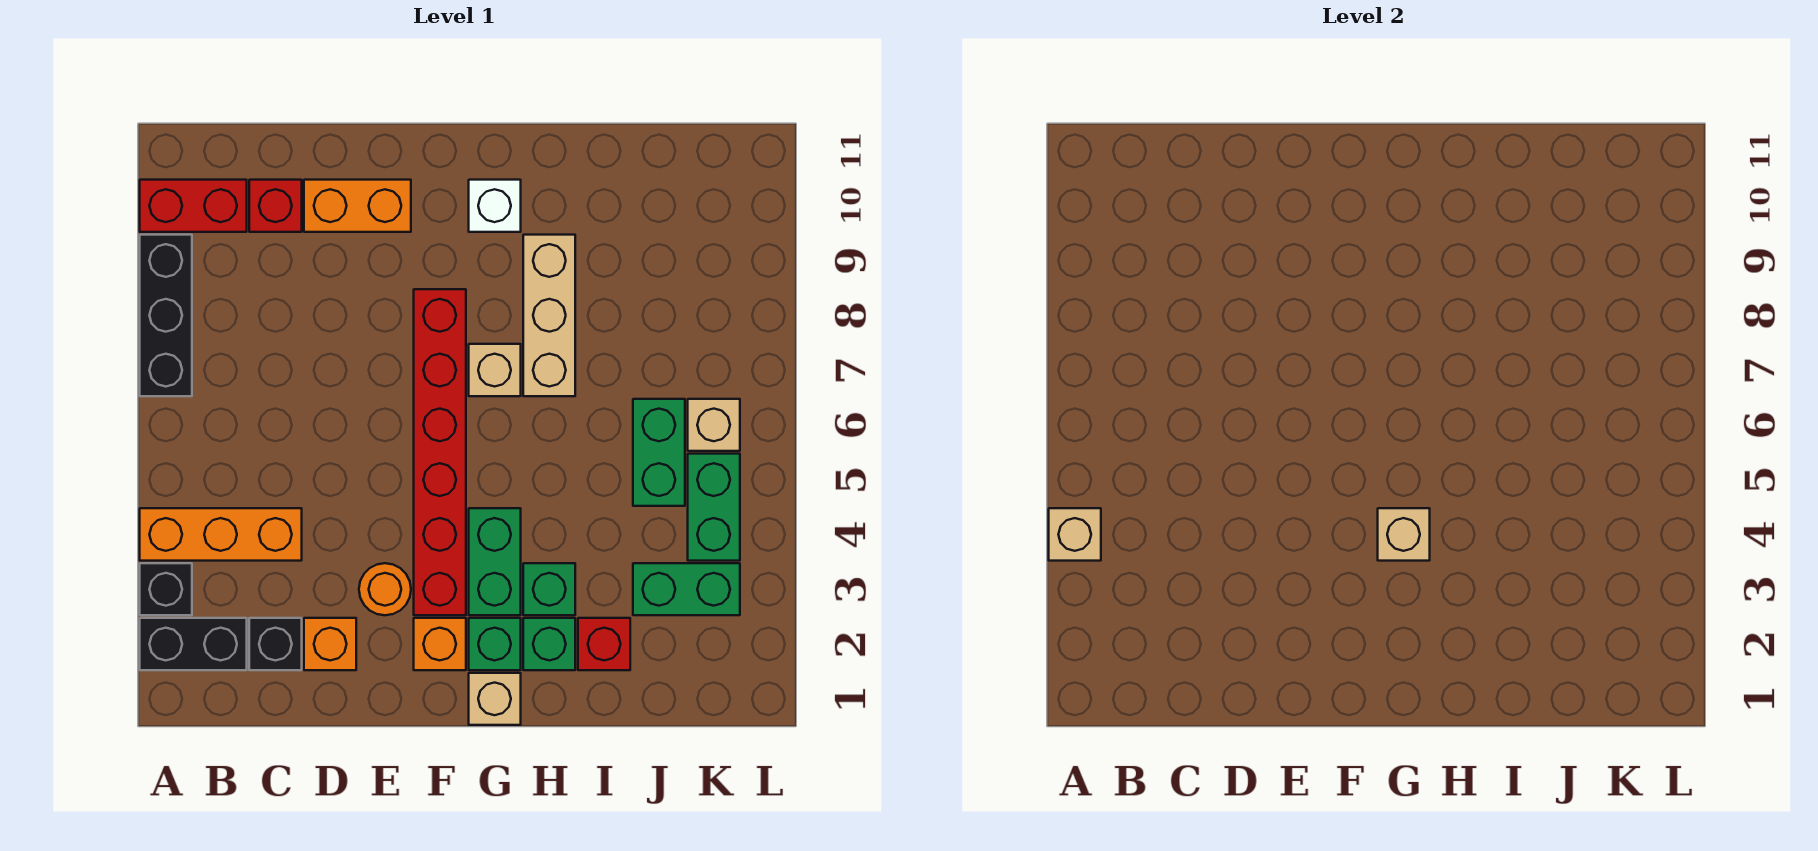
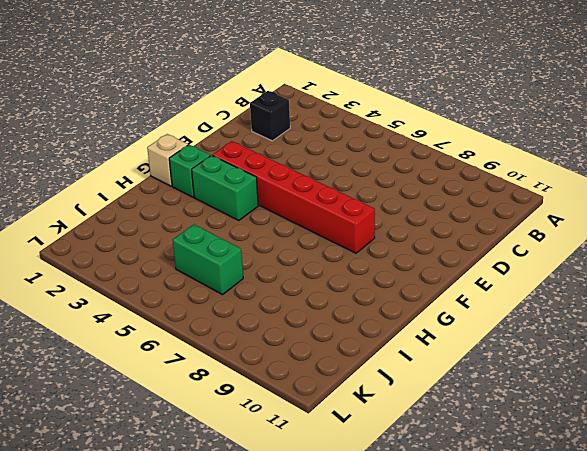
none -> black brick A2:B2 level 1
none -> black brick A3 level 1
none -> orange brick A4:C4 level 1

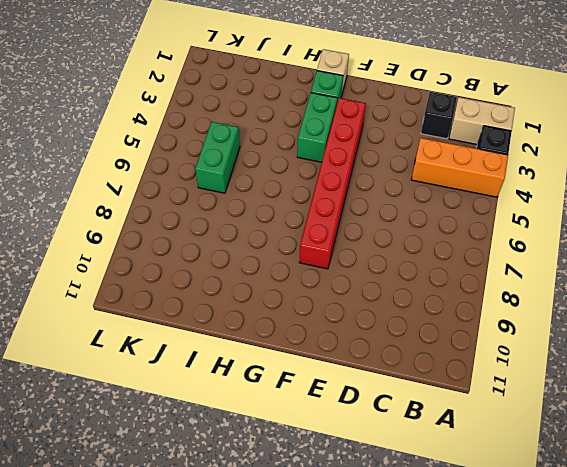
tan brick A2:B2 level 1 -> black brick A2:B2 level 1
none -> black brick A7:A9 level 1
none -> red brick A10:B10 level 1
none -> red brick C10 level 1

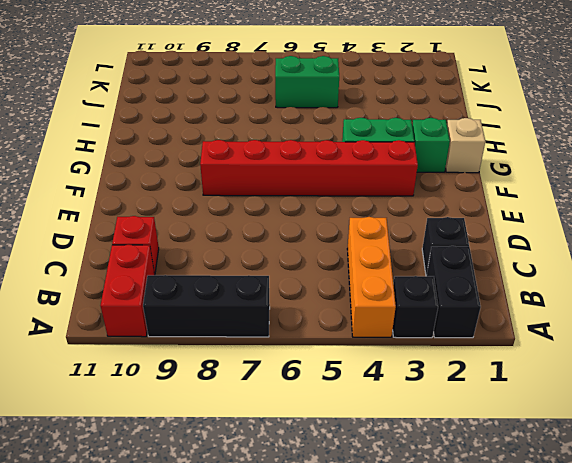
none -> orange brick D2 level 1
none -> orange brick D10:E10 level 1
none -> orange round brick E3 level 1

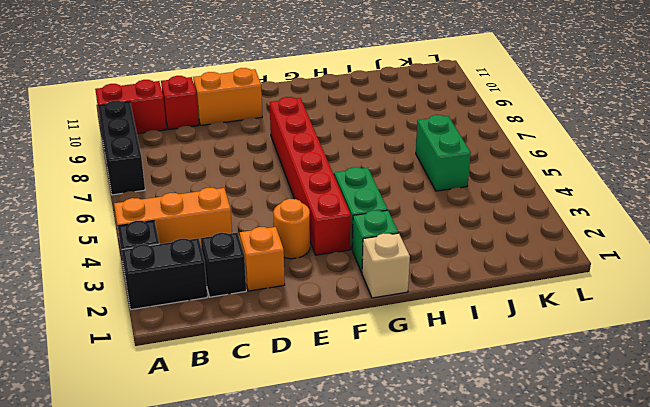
none -> orange brick F2 level 1
none -> tan brick G7 level 1
none -> white brick G10 level 1

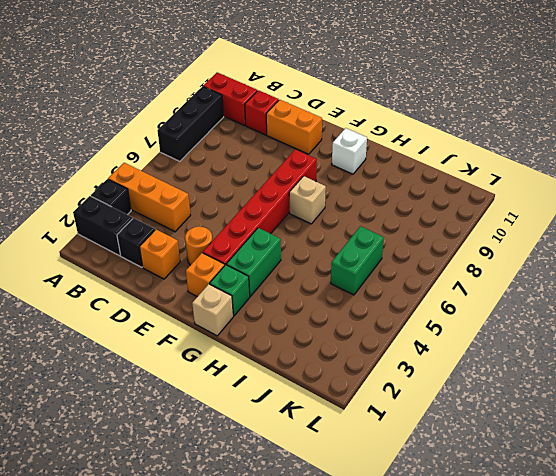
none -> green brick H2 level 1
none -> green brick H3 level 1
none -> tan brick H7:H9 level 1

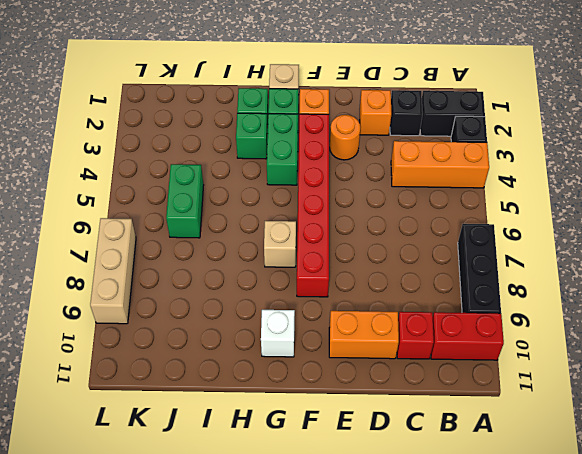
tan brick L7:L9 level 1 -> tan brick H7:H9 level 1
none -> red brick I2 level 1
none -> green brick J3:K3 level 1
none -> green brick K4:K5 level 1

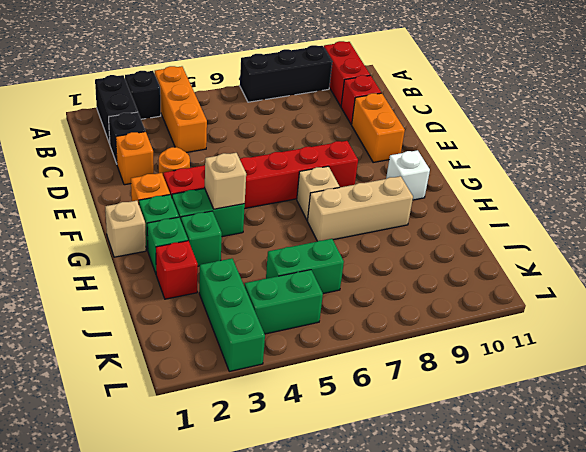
green brick J3:L3 level 1 -> green brick J3:K3 level 1
none -> tan brick K6 level 1
none -> tan brick A4 level 2

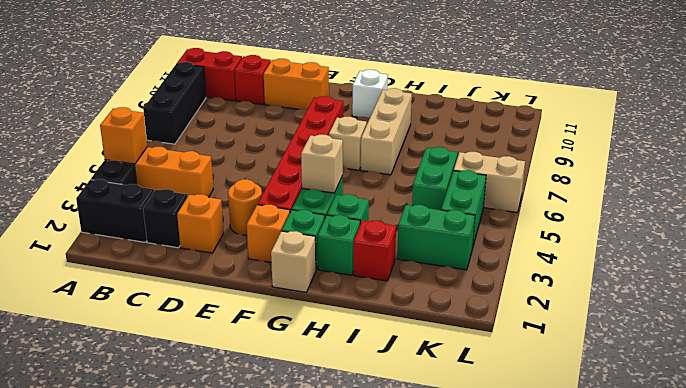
orange brick A4 level 2 -> tan brick A4 level 2
tan brick K6:L6 level 1 -> tan brick K6 level 1

